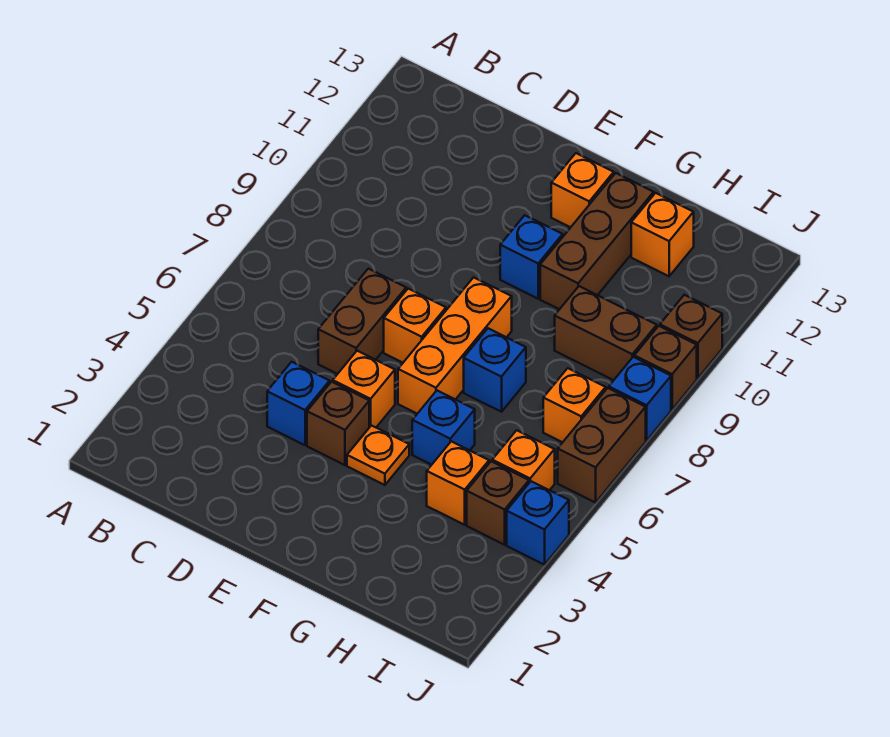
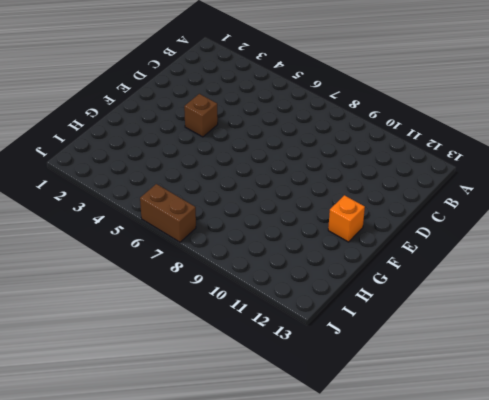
none -> blue brick D4 level 1
none -> brown brick D6:D7 level 1
none -> orange brick E5 level 1

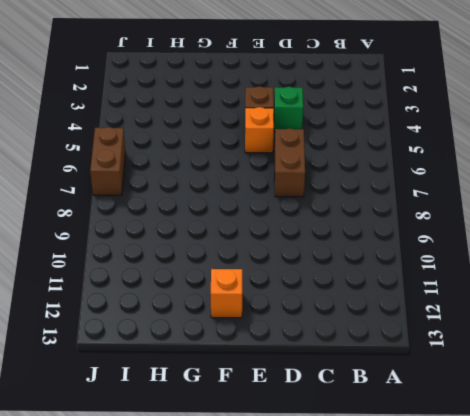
green brick D4 level 1 -> blue brick D4 level 1
none -> orange brick E7 level 1
none -> orange plate F4 level 1
none -> orange brick F6:F8 level 1

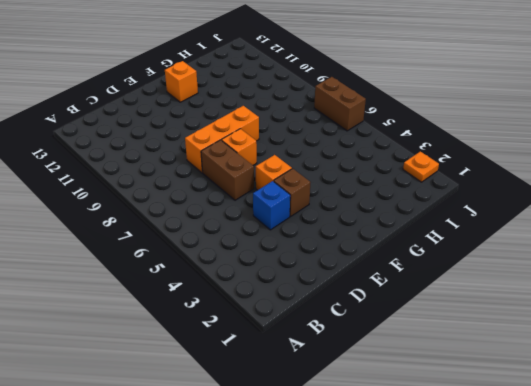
orange brick D8:F8 level 1 -> orange brick F6:F8 level 1
orange plate J2 level 1 -> orange plate F4 level 1
none -> blue brick F10 level 1
none -> blue brick G5 level 1
none -> blue brick G7 level 1

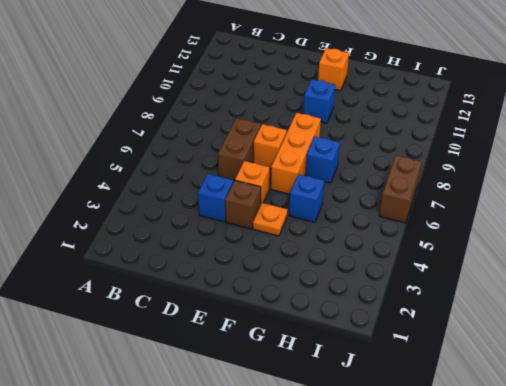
none -> brown brick G10:G12 level 1
none -> orange brick H4 level 1
none -> brown brick H9:I9 level 1

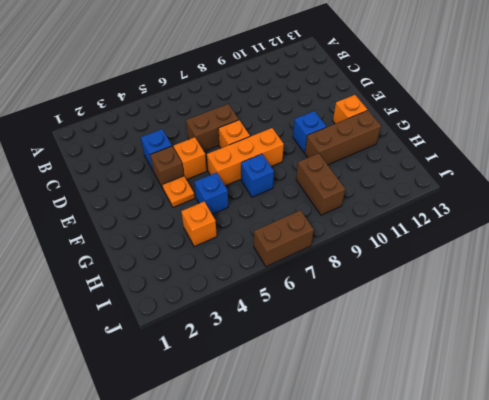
none -> orange brick H12 level 1
none -> brown brick I4 level 1
none -> orange brick I5 level 1

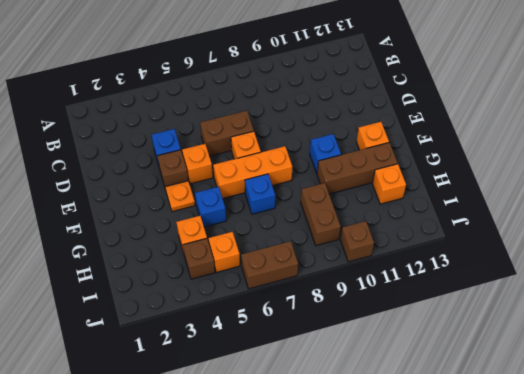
none -> orange brick I7 level 1
none -> blue brick J4 level 1
none -> blue brick J8 level 1

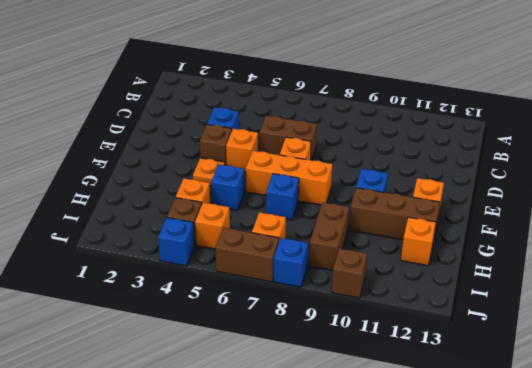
none -> brown brick J9 level 1

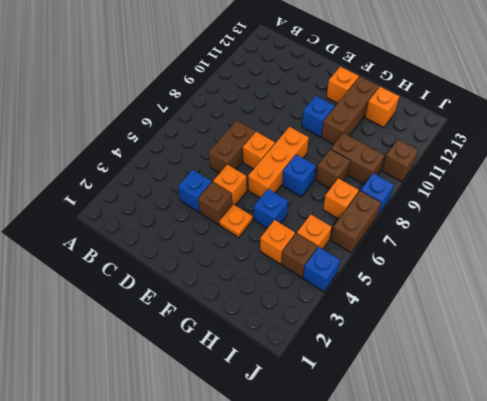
brown brick H8 level 1 -> brown brick J9 level 1

